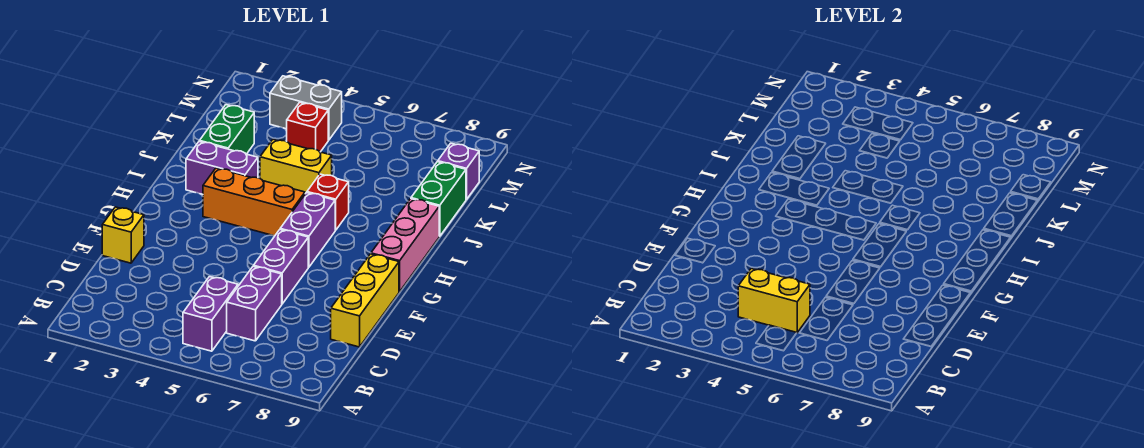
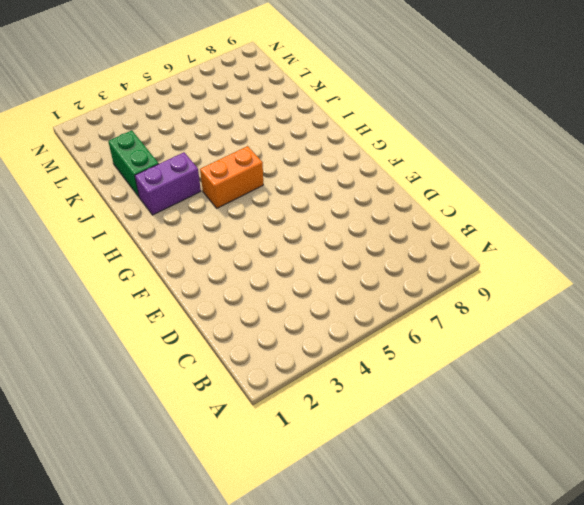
orange brick H4:H5 level 1 -> orange brick H3:H5 level 1
none -> purple brick B5:C5 level 1
none -> purple brick C6:D6 level 1
none -> yellow brick D9:F9 level 1

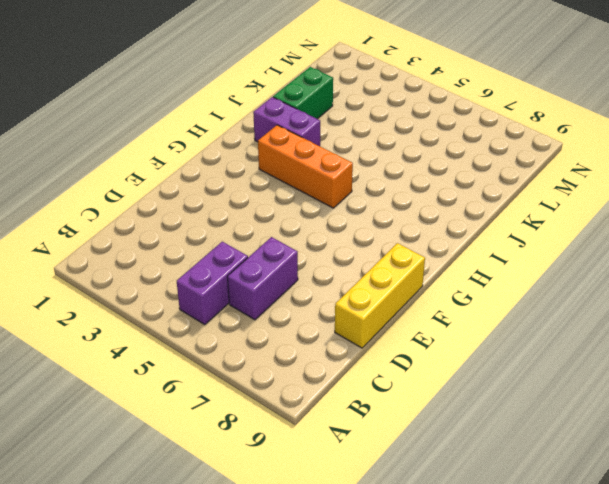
none -> yellow brick E1 level 1
none -> purple brick E6:F6 level 1
none -> purple brick G6:H6 level 1

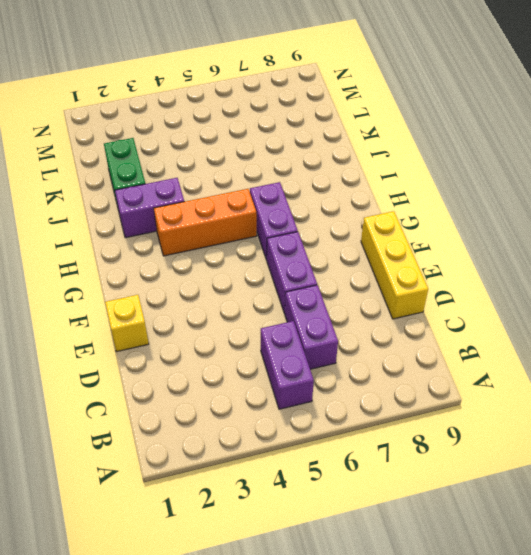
none -> pink brick G9:I9 level 1
none -> red brick I6 level 1
none -> yellow brick J4:J5 level 1

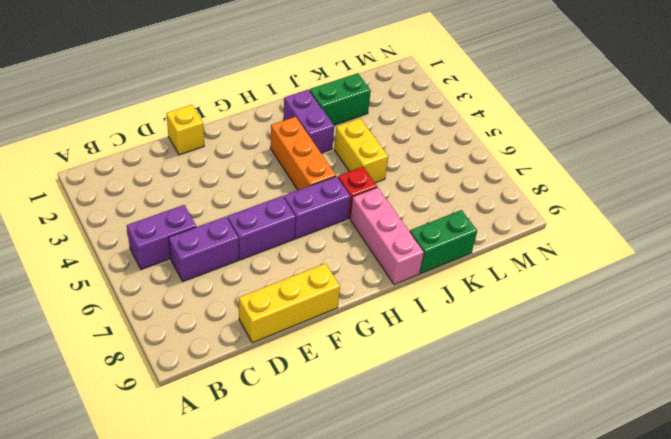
pink brick I7:I9 level 1 -> pink brick G9:I9 level 1
none -> red brick L4 level 1
none -> purple brick L9 level 1
none -> grey brick M3:M4 level 1

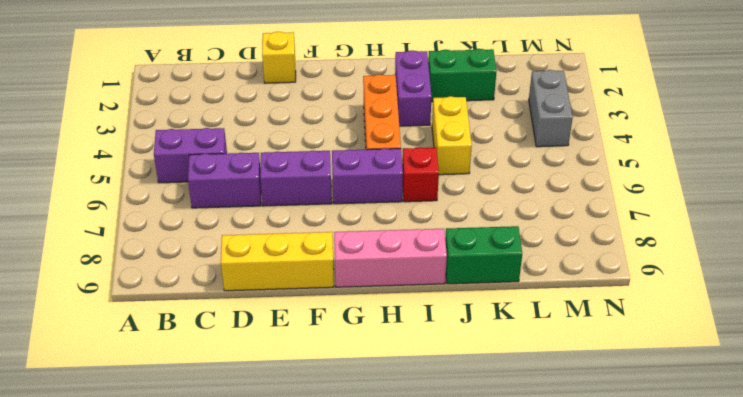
none -> red brick L4 level 1
none -> purple brick L9 level 1
none -> yellow brick C4:C5 level 2

